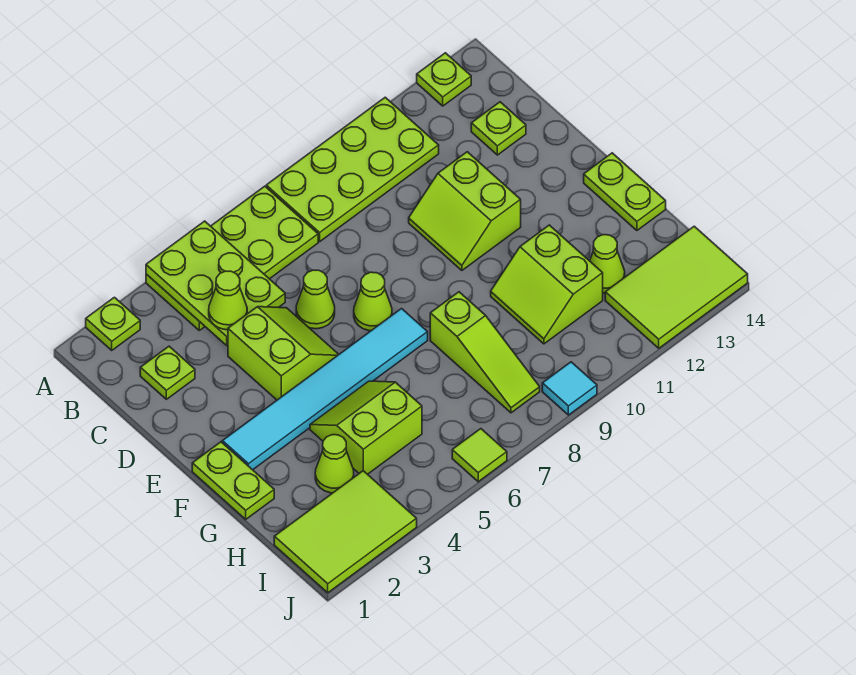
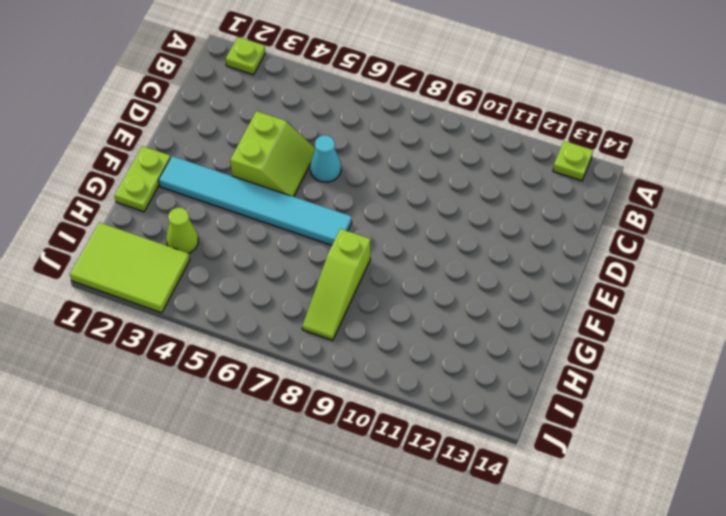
cyan cone D6 level 1 -> lime cone D6 level 1
none -> lime plate A4:B7 level 1
none -> lime plate A8:B11 level 1
none -> lime plate C2 level 1

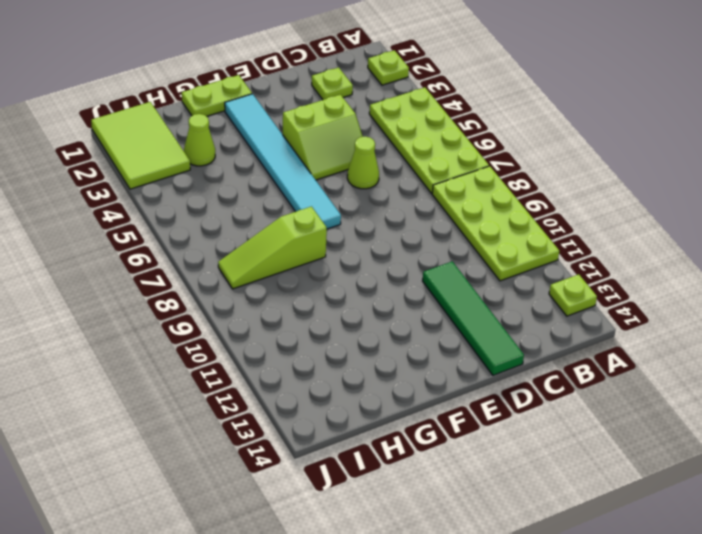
green tile D11:D14 level 1 -> lime slope D10:E11 level 1 top 11
none -> lime plate C13 level 1
none -> lime cone E7 level 1
none -> lime plate F14:G14 level 1

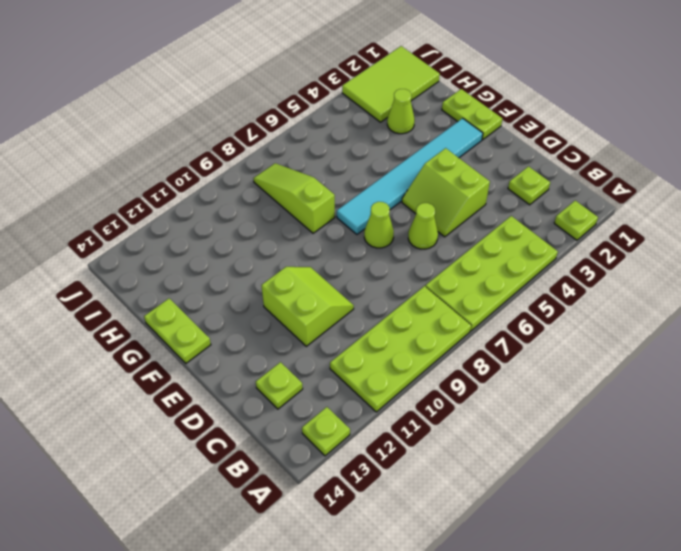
none -> lime slope G4:H5 level 1 top H
none -> lime slope G10:H11 level 1 top 11
none -> lime cone H12 level 1

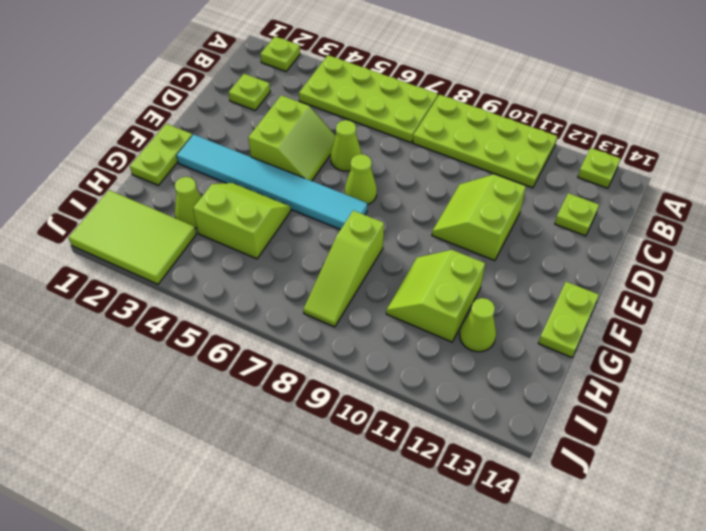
none -> lime tile I12:J14 level 1
none -> lime tile J6 level 1
none -> cyan tile J9 level 1

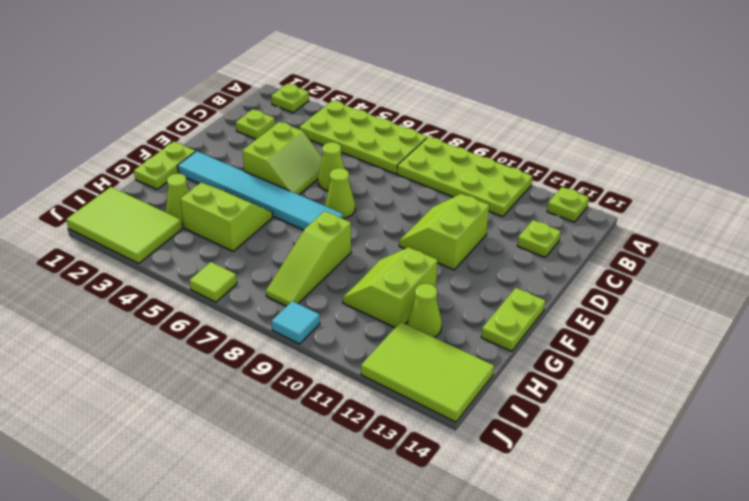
none -> lime plate A4:C5 level 2
none -> lime cone C4 level 3

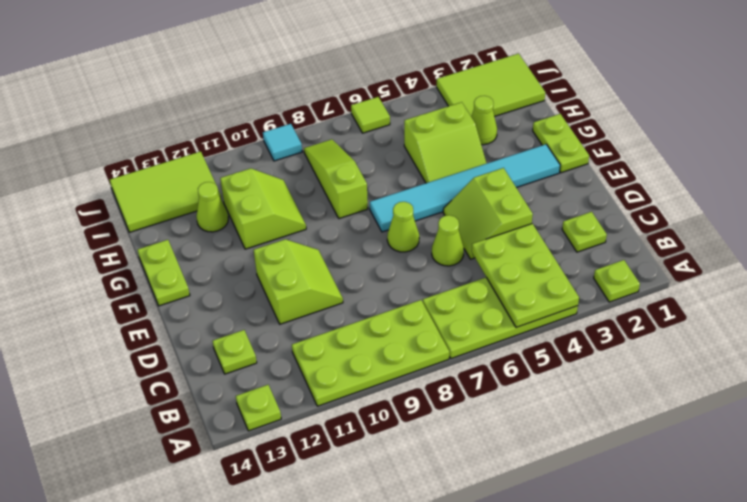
none -> lime cone C4 level 3

